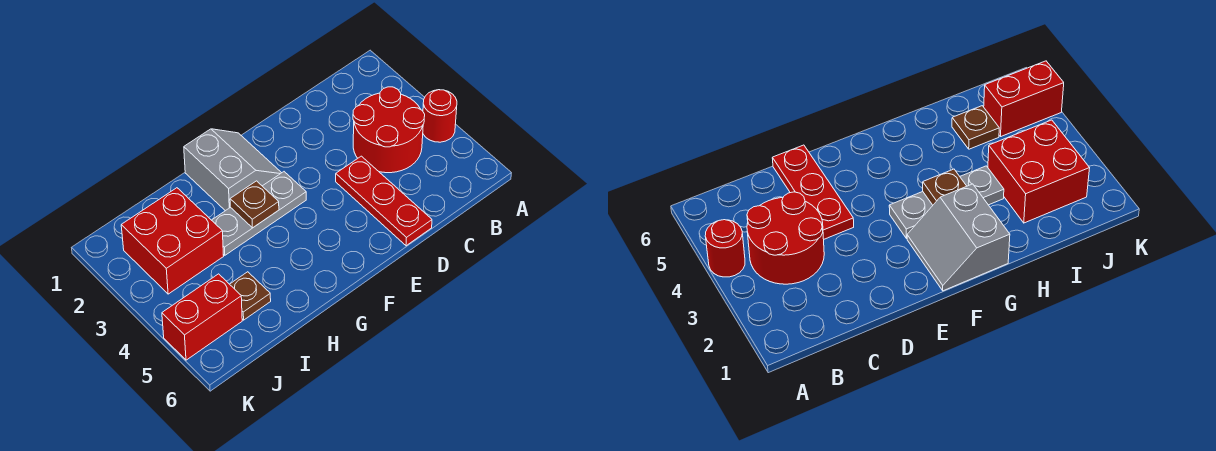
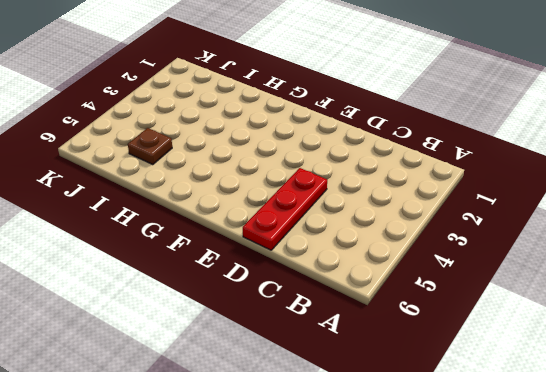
none -> red round brick A4 level 1
none -> red round brick B3:C4 level 1

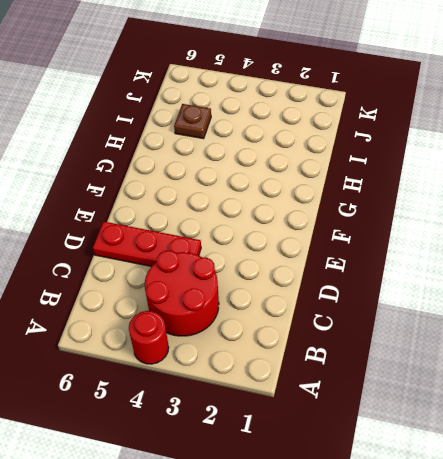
none -> grey slope F1:G2 level 1 top G
none -> grey plate F3:H3 level 1

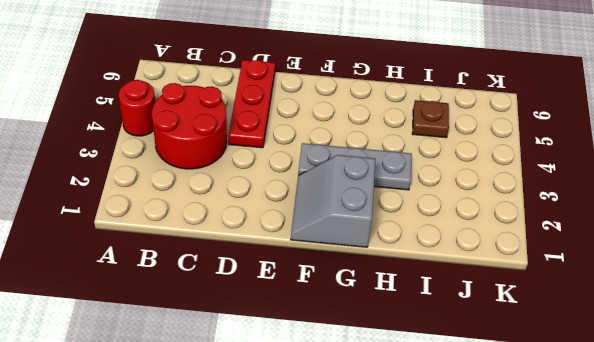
none -> red brick I2:J3 level 1
none -> red brick J5:K5 level 1

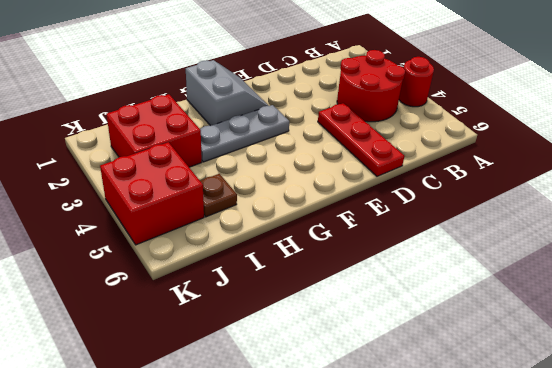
red brick J4:K5 level 1 -> red brick J5:K5 level 1
none -> brown plate G3 level 2

